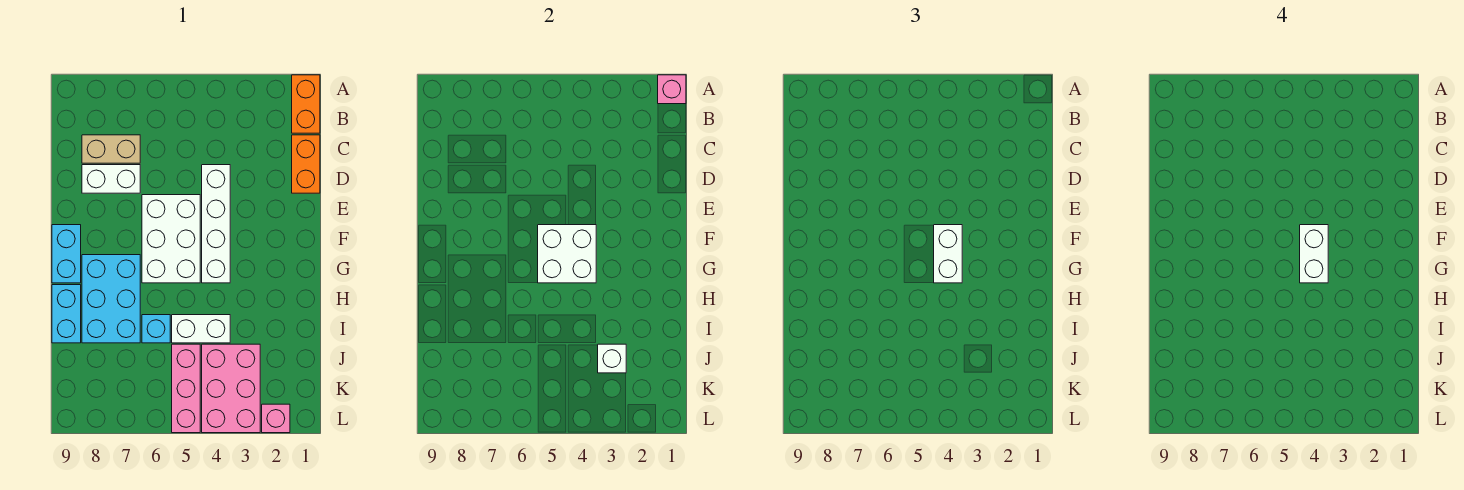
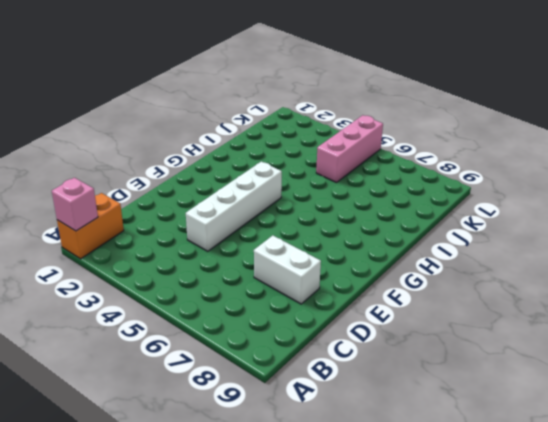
none -> orange brick C1:D1 level 1
none -> tan brick C7:C8 level 1
none -> white brick E5:G6 level 1

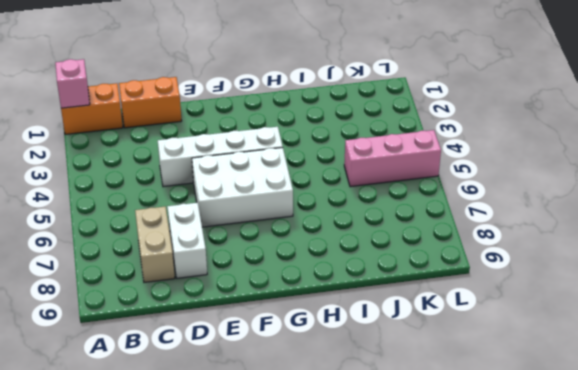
none -> cyan brick F9:G9 level 1
none -> cyan brick G7:I8 level 1
none -> cyan brick H9:I9 level 1

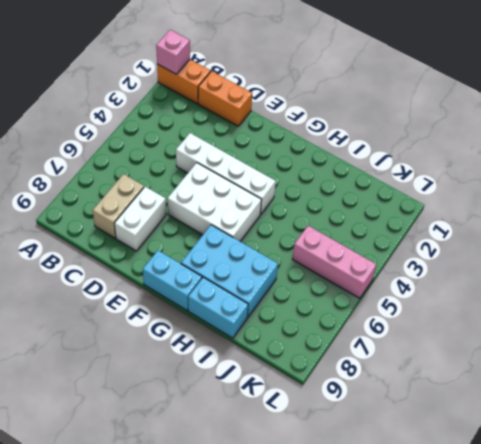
none -> white brick I4:I5 level 1
none -> cyan brick I6 level 1
none -> pink brick J3:L4 level 1

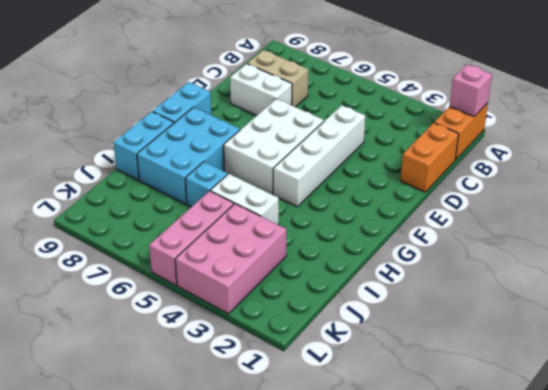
none -> pink brick L2 level 1
none -> white brick F4:G5 level 2
none -> white brick J3 level 2

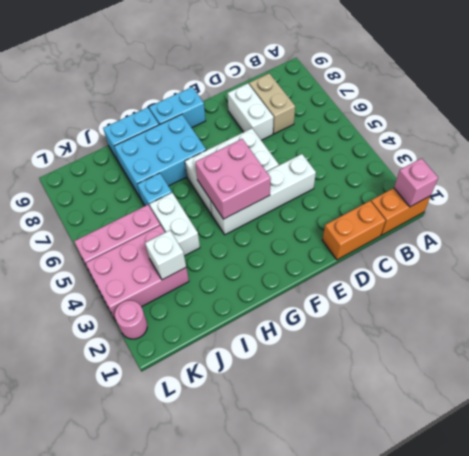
pink brick F4:G5 level 2 -> white brick F4:G5 level 2
pink round brick L2 level 1 -> pink brick L2 level 1
none -> white brick F4:G4 level 3
none -> white brick F4:G4 level 4

